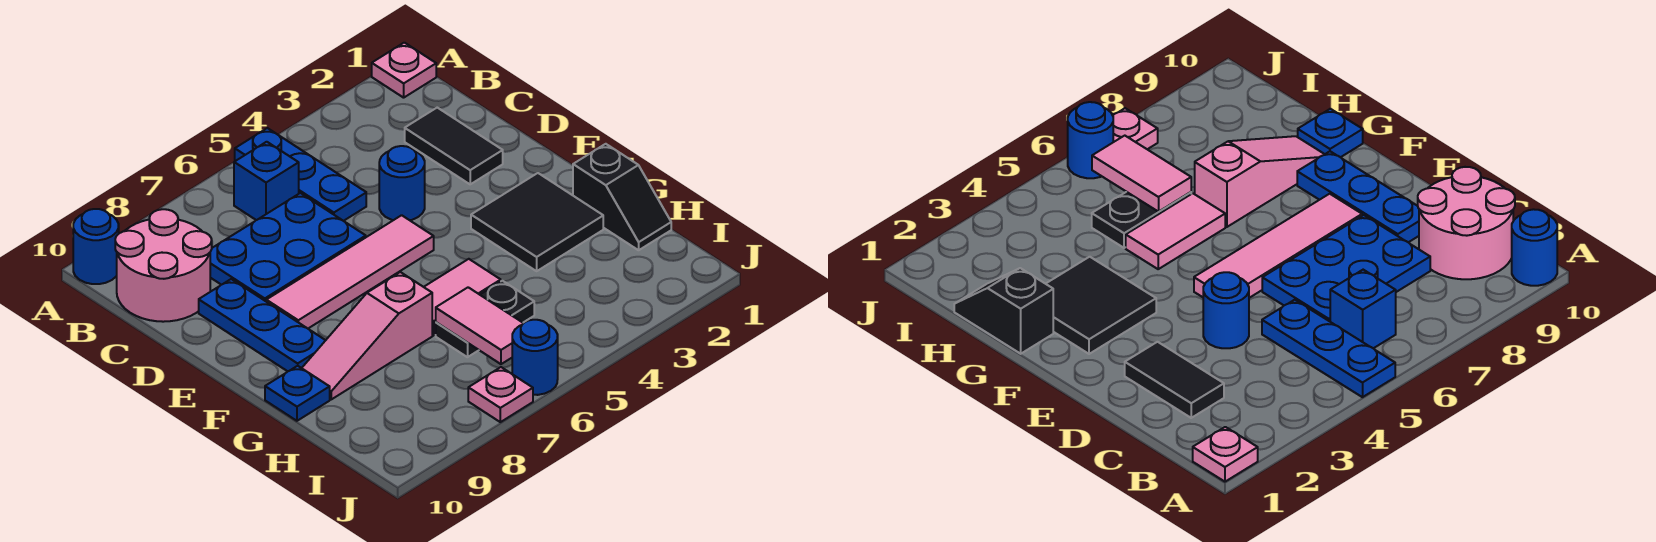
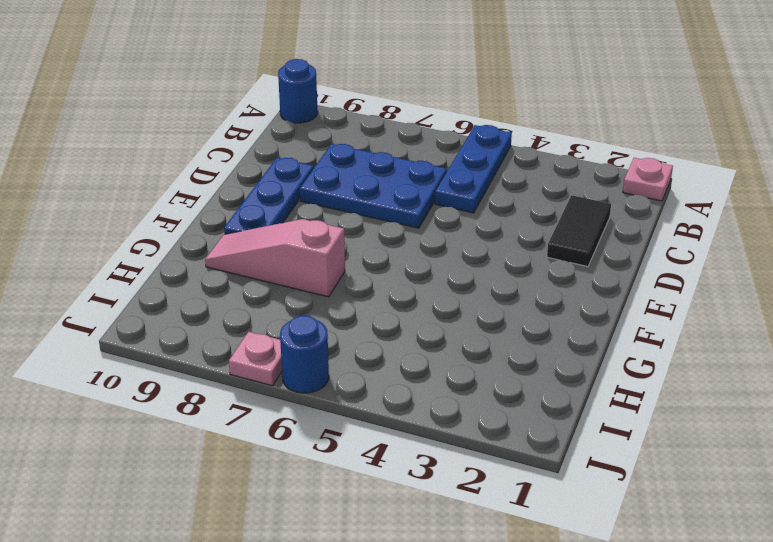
none -> blue brick B6 level 1
none -> pink round brick B9:C10 level 1
none -> blue round brick D4 level 1

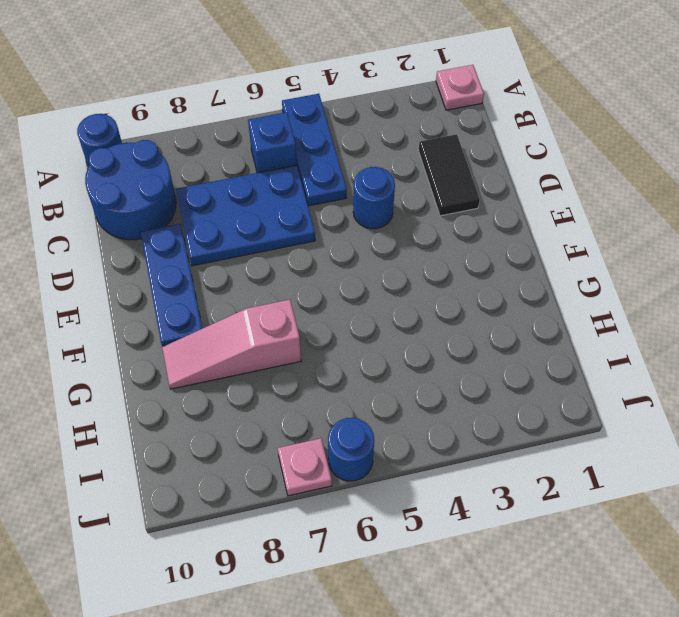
blue round brick B9:C10 level 1 -> pink round brick B9:C10 level 1
none -> pink tile E5:E8 level 1
none -> black tile F2:G3 level 1
none -> black slope G1:H1 level 1 top G

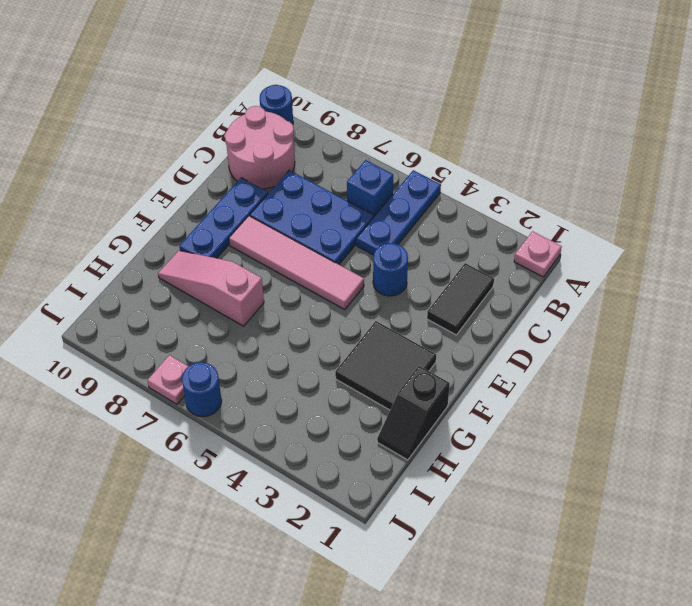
none -> pink tile G5:G6 level 1
none -> blue plate G10 level 1
none -> black plate H5:H6 level 1

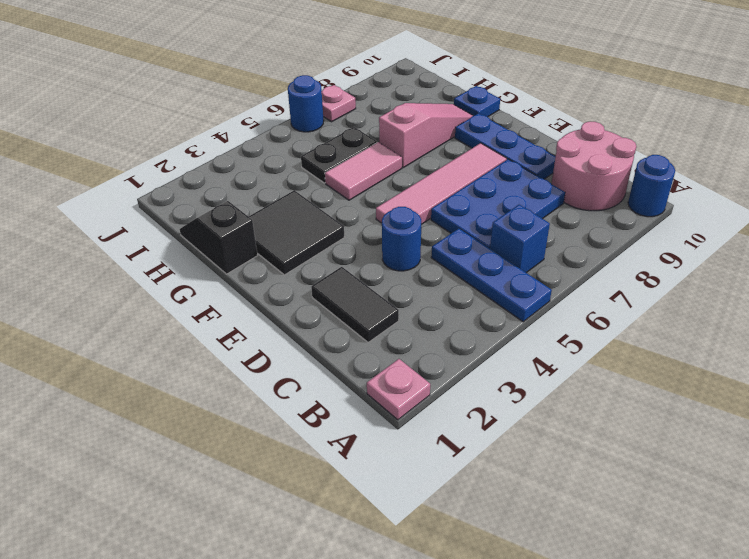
none -> pink tile H6:I6 level 2

